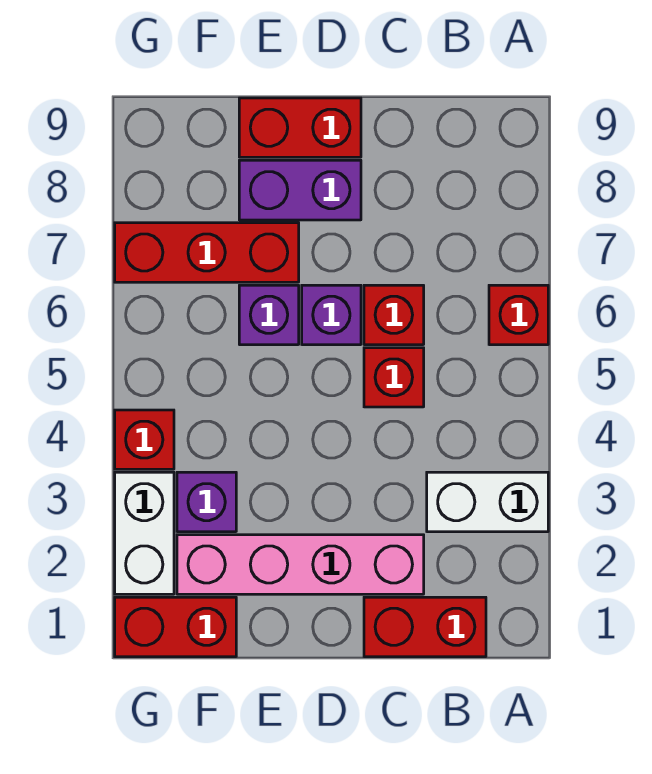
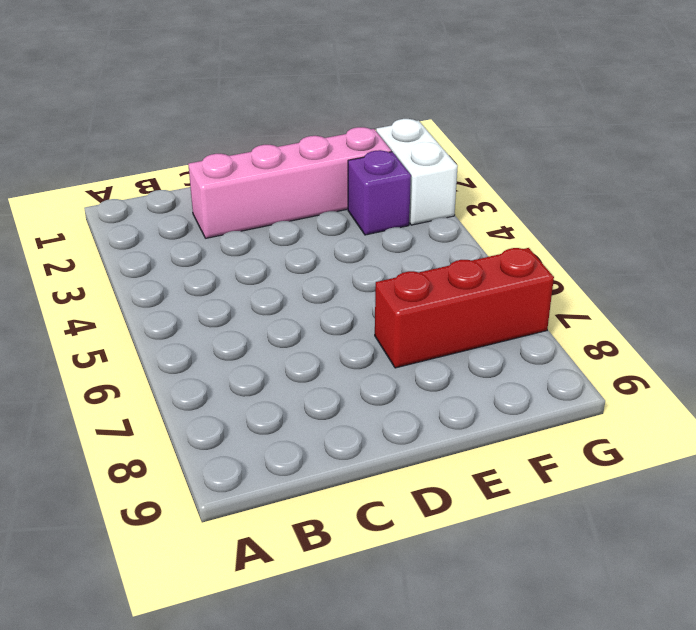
none -> white brick A3:B3 level 1
none -> red brick A6 level 1
none -> red brick B1:C1 level 1

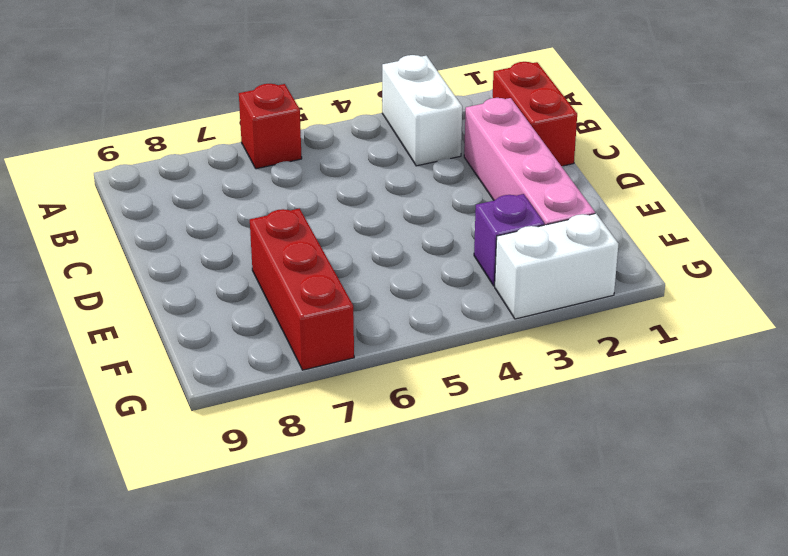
none -> red brick C5 level 1
none -> red brick C6 level 1
none -> purple brick D6 level 1

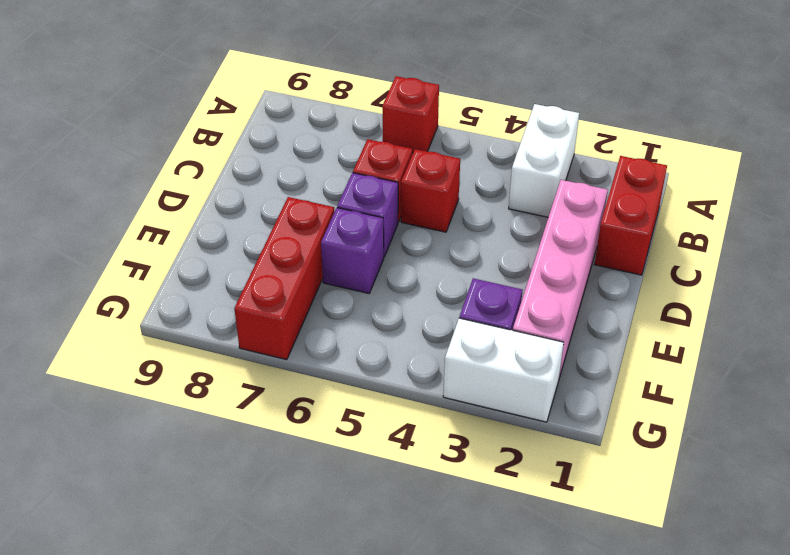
none -> purple brick D8:E8 level 1
none -> red brick D9:E9 level 1
none -> red brick F1:G1 level 1

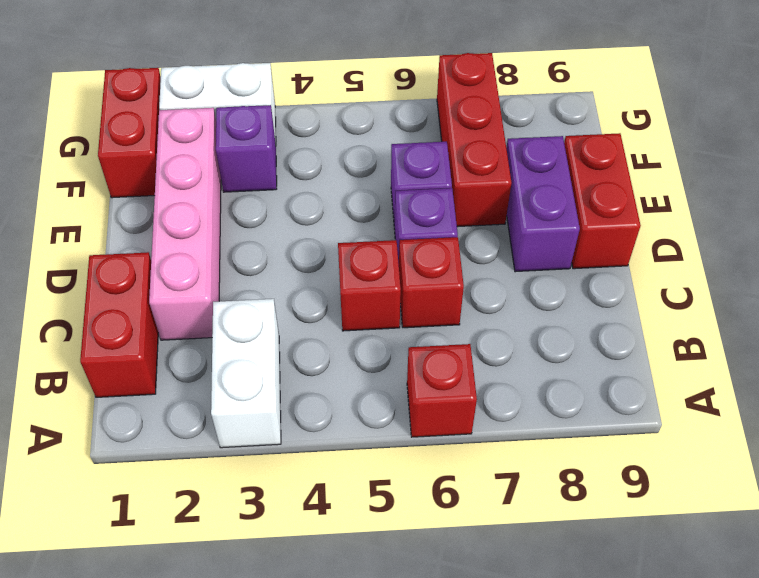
none -> red brick G4 level 1

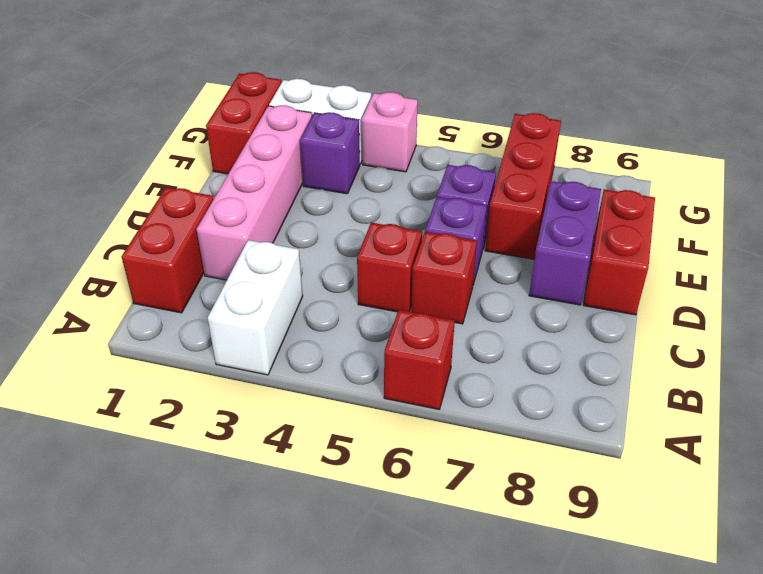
pink brick G4 level 1 -> red brick G4 level 1

